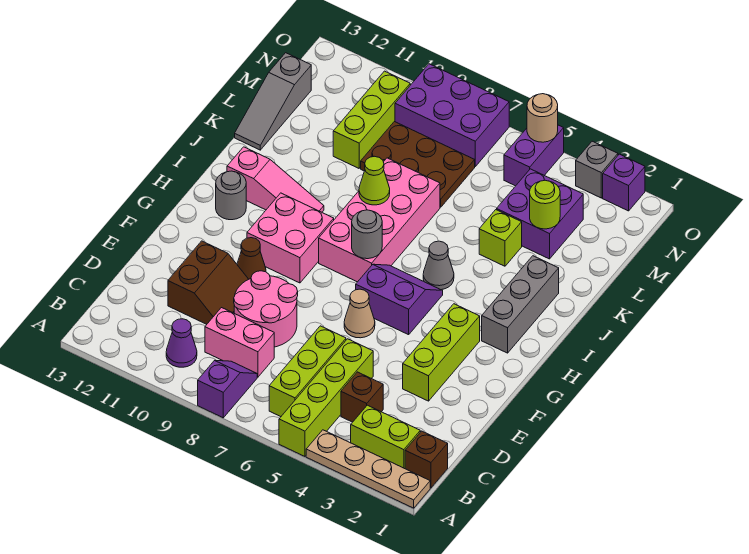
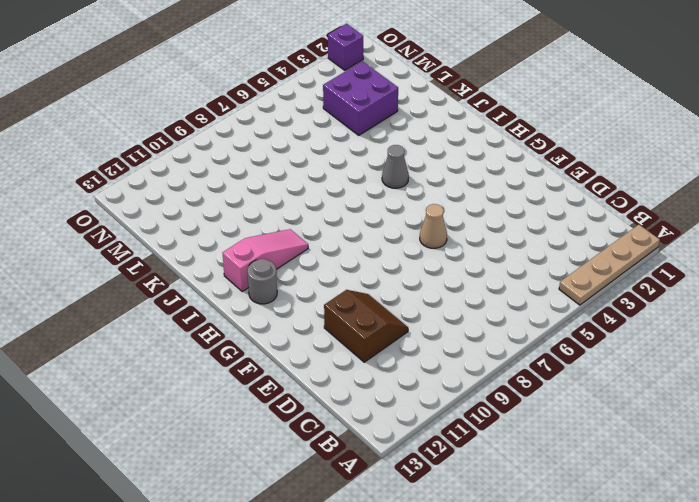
none -> lime brick A5:D5 level 1
none -> purple slope A8:B8 level 1 top A
none -> brown brick B1 level 1
none -> lime brick B2:B3 level 1

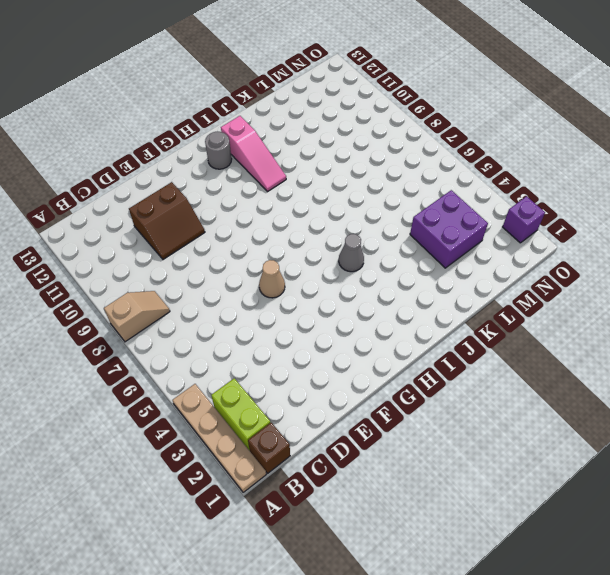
tan slope A8:B8 level 1 top A -> purple slope A8:B8 level 1 top A
none -> lime brick A5:D5 level 1
none -> lime brick B6:D6 level 1
none -> purple cone B10 level 1
none -> brown brick C4 level 1

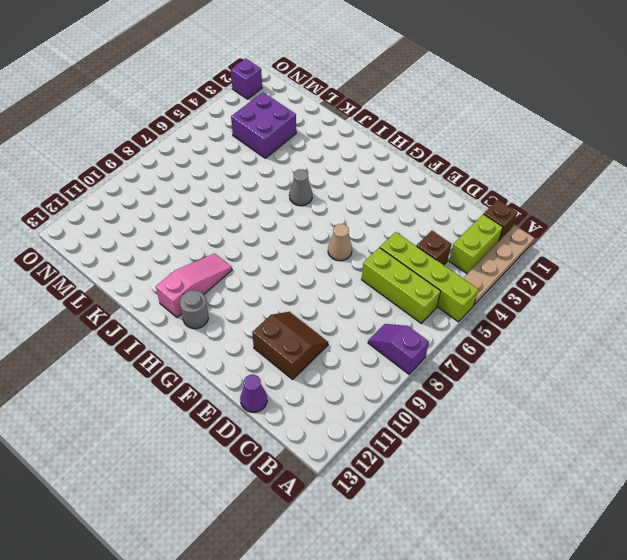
purple cone D13 level 1 -> purple cone B10 level 1
none -> pink brick C8:C9 level 1
none -> pink round brick D8:E9 level 1
none -> lime brick E3:G3 level 1
none -> brown cone F10 level 1

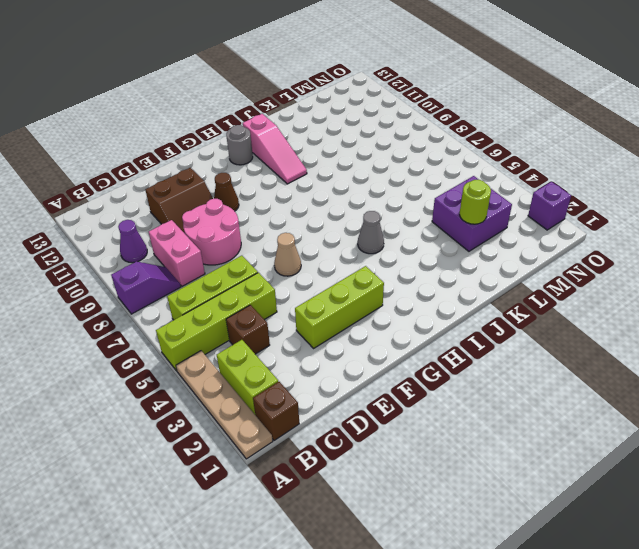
none -> purple slope G5:H6 level 1 top G
none -> pink brick G9:H10 level 1
none -> grey brick H2:J2 level 1
none -> pink brick H7:K8 level 1

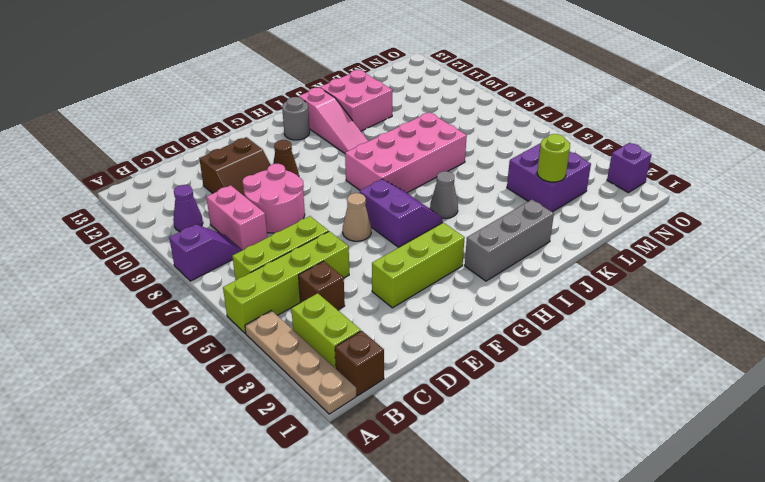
pink brick J11:K12 level 1 -> pink brick G9:H10 level 1
none -> lime brick K4 level 1
none -> grey slope K13:M13 level 1 top M
none -> brown plate L7:M9 level 1
none -> lime brick L10:N10 level 1

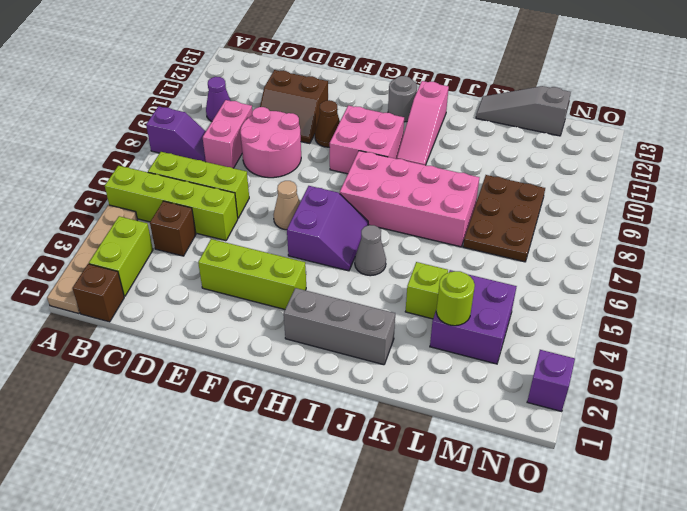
none -> lime brick L10:N10 level 1
none -> purple brick N5:O5 level 1
none -> purple brick N7:O9 level 1
none -> grey brick O3 level 1

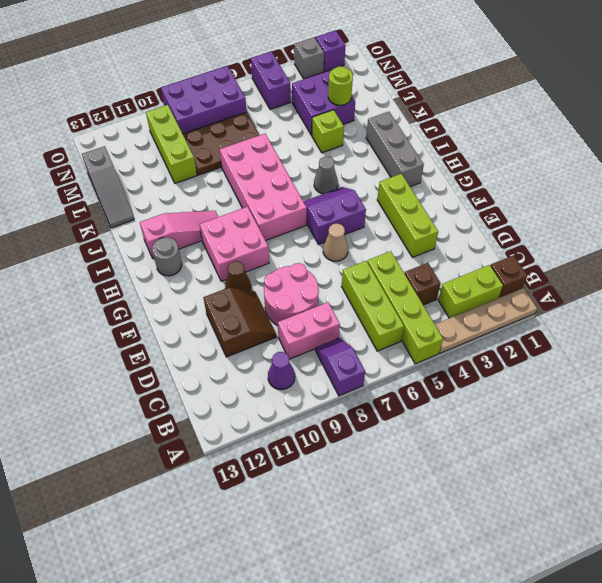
none -> grey round brick H7 level 2
none -> lime cone J8 level 2
none -> tan round brick O5 level 2

